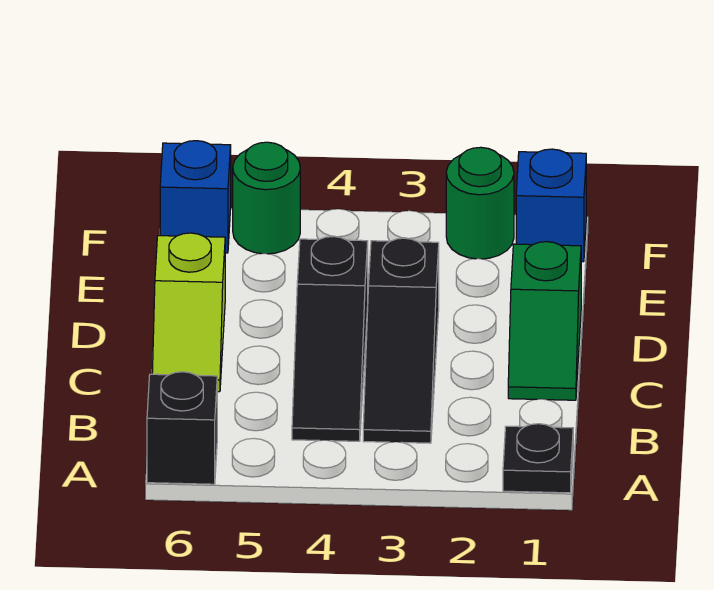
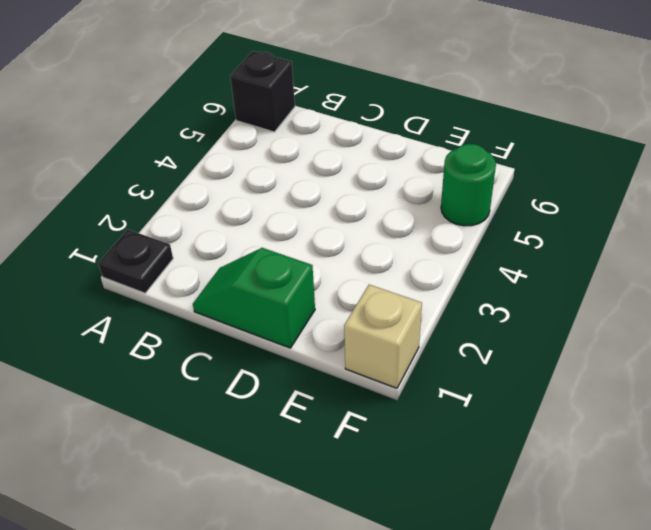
tan brick F1 level 1 -> blue brick F1 level 1
none -> black slope B3:D3 level 1 top D
none -> black slope B4:D4 level 1 top D

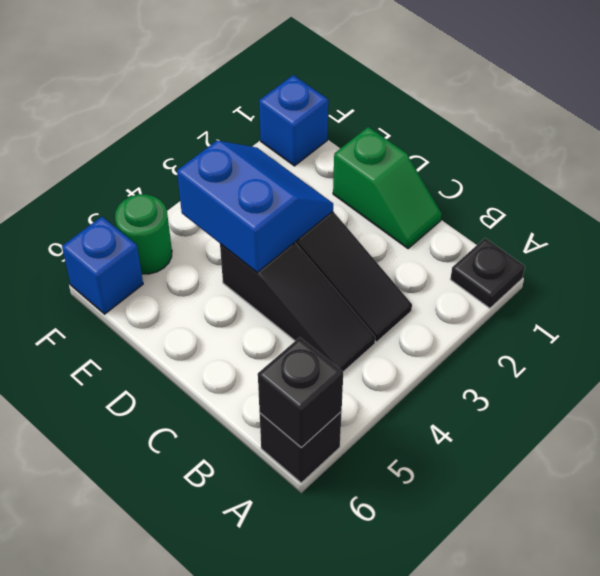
black brick A6 level 2 -> none
blue slope D3:E4 level 2 top 4 -> none
none -> lime slope C6:D6 level 1 top D
none -> green round brick F2 level 1

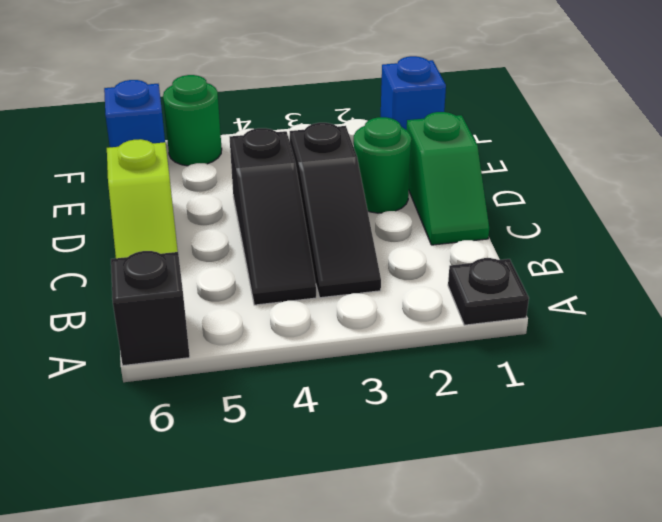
green round brick D2 level 1 -> green round brick F2 level 1

